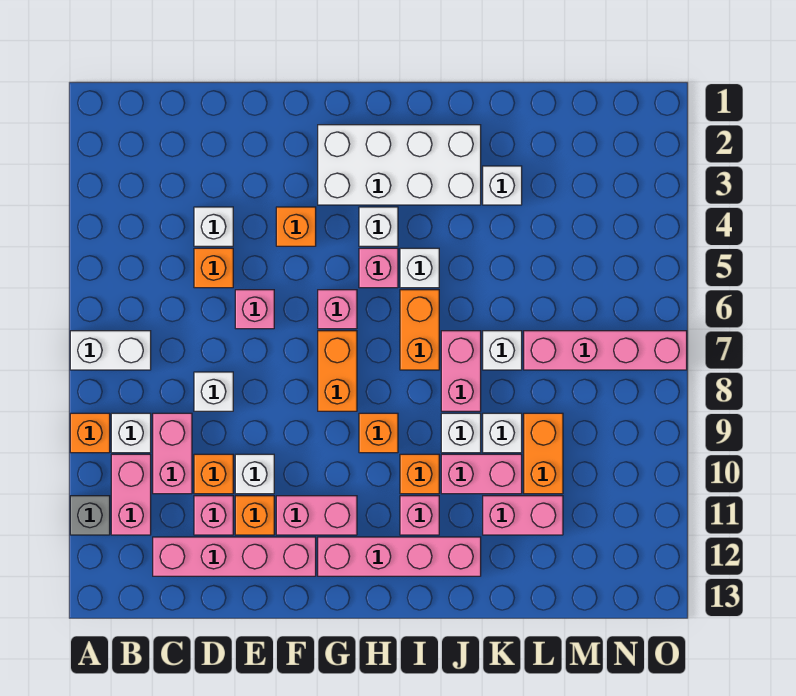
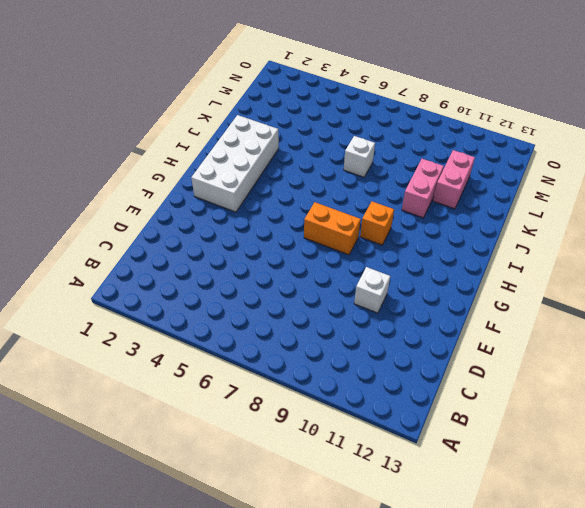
none -> white brick A7:B7 level 1
none -> orange brick A9 level 1
none -> grey brick A11 level 1
none -> white brick B9 level 1

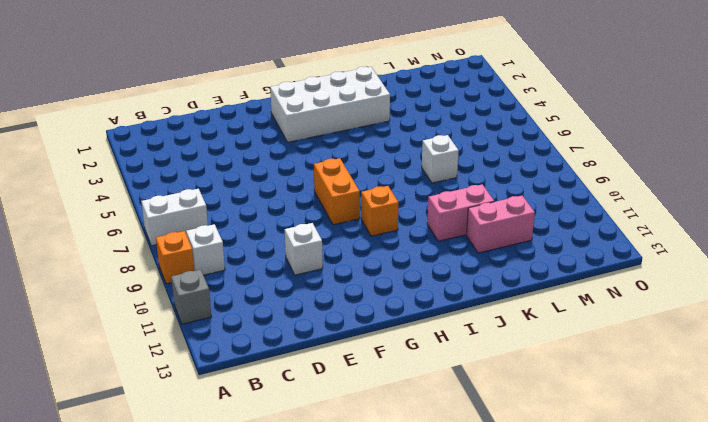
none -> pink brick B10:B11 level 1
none -> pink brick C9:C10 level 1
none -> pink brick C12:F12 level 1
none -> white brick D4 level 1

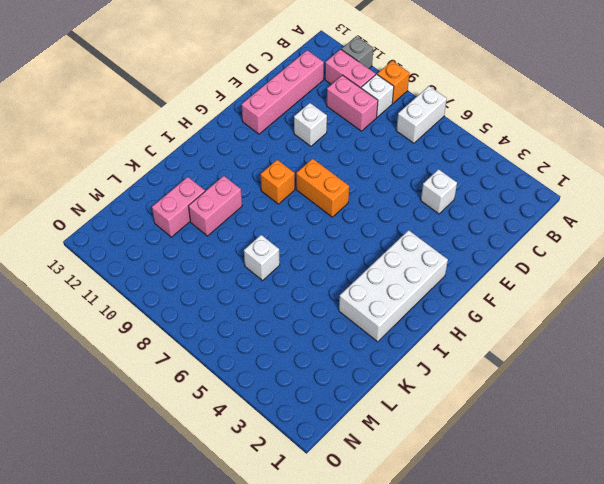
none -> orange brick D5 level 1
none -> white brick D8 level 1
none -> orange brick D10 level 1
none -> pink brick D11 level 1

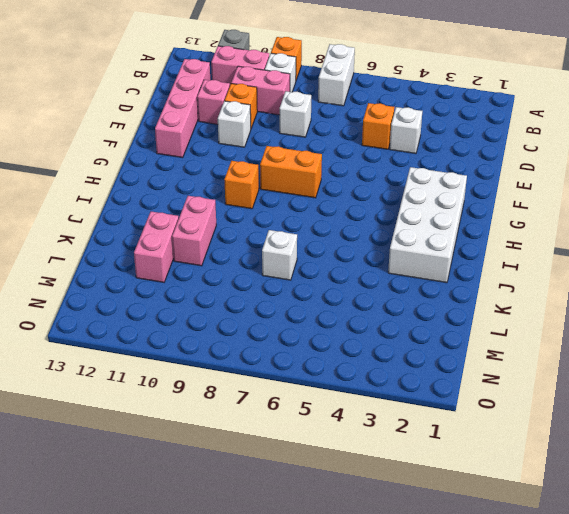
none -> pink brick E6 level 1
none -> orange brick E11 level 1
none -> orange brick F4 level 1
none -> pink brick F11:G11 level 1

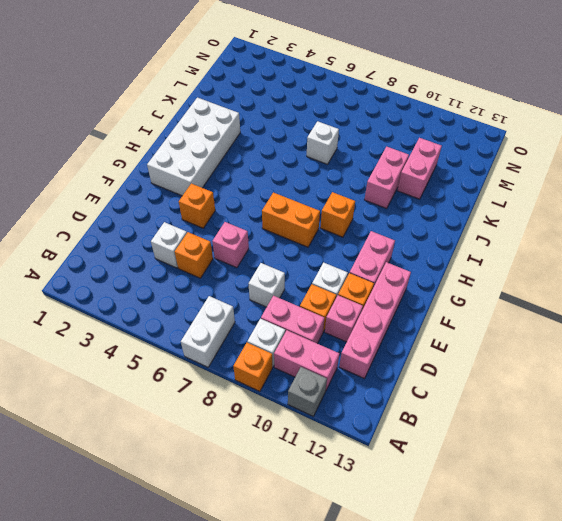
none -> pink brick G6 level 1
none -> pink brick G12:J12 level 1
none -> white brick H4 level 1
none -> pink brick H5 level 1

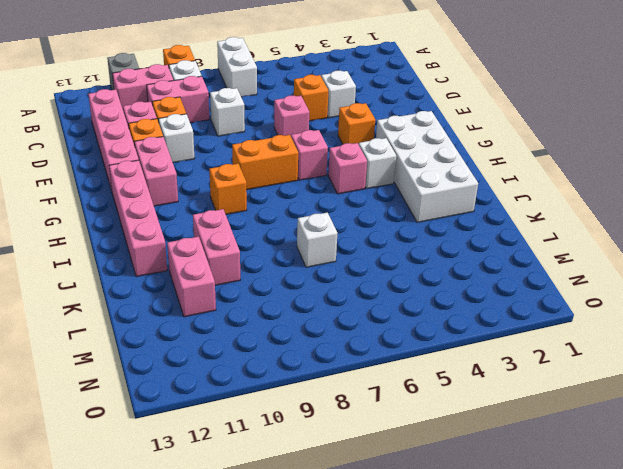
none -> white brick I5 level 1
none -> orange brick I6:I7 level 1
none -> orange brick I10 level 1
none -> pink brick I11 level 1

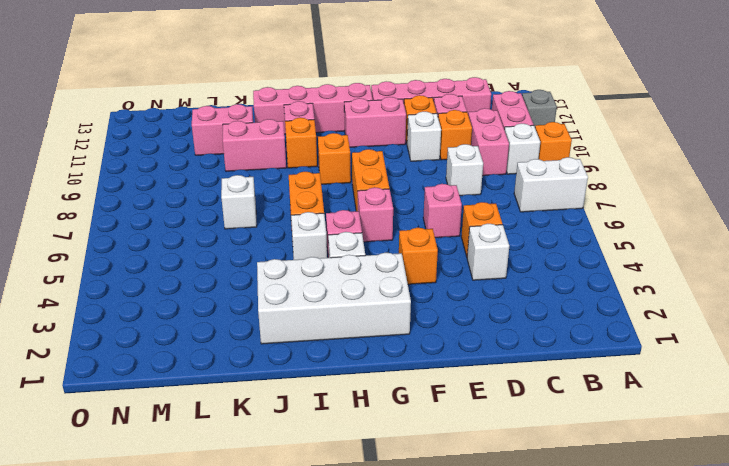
none -> pink brick J7:J8 level 1
none -> white brick J9 level 1
none -> white brick K3 level 1
none -> white brick K9 level 1

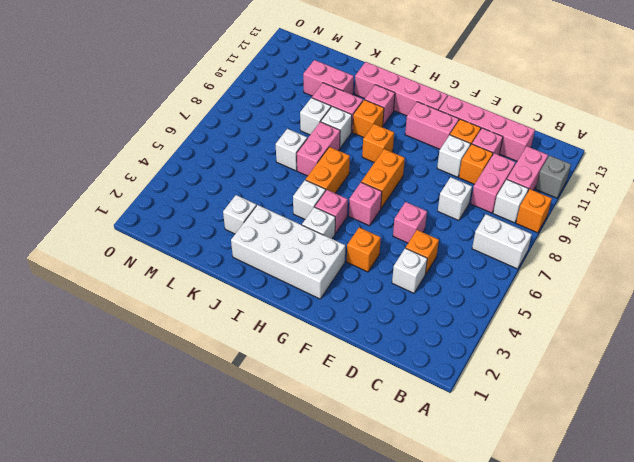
none -> pink brick L7:O7 level 1
none -> orange brick L9:L10 level 1

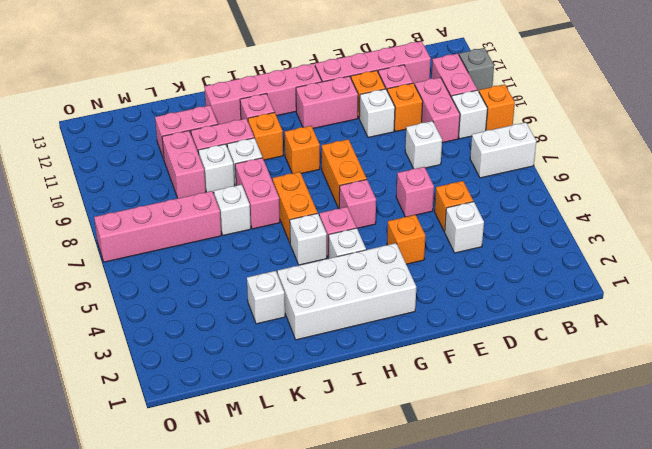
pink brick L9:L10 level 1 -> orange brick L9:L10 level 1

